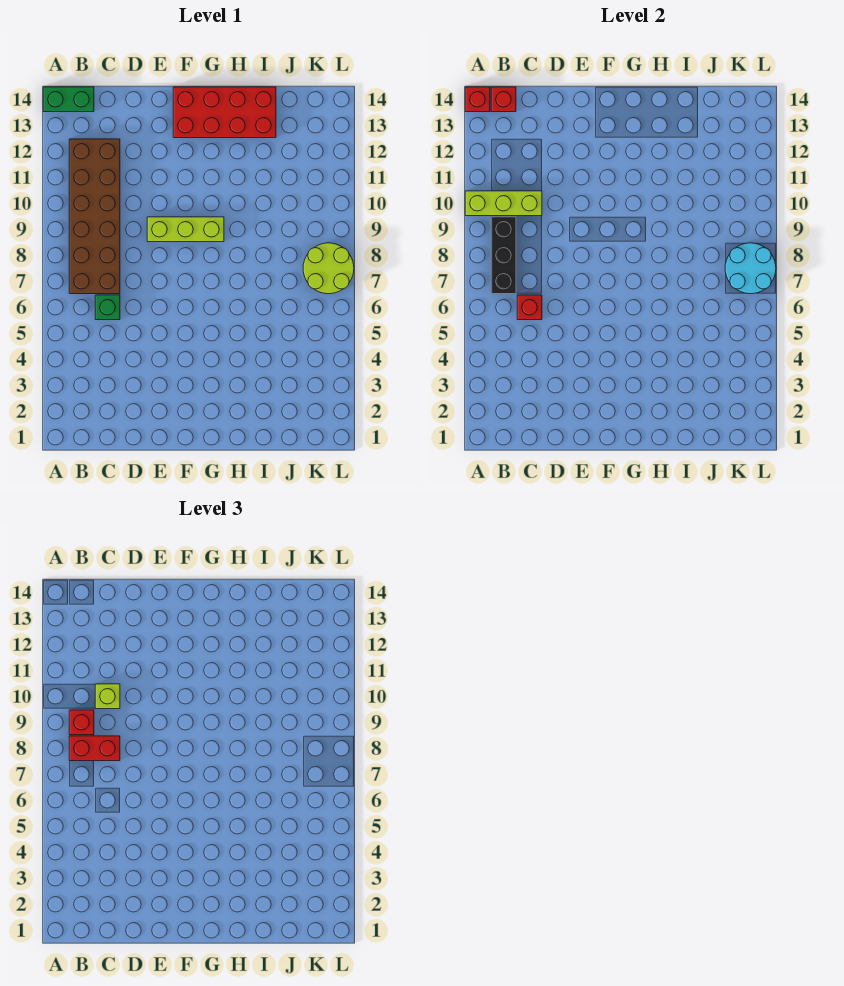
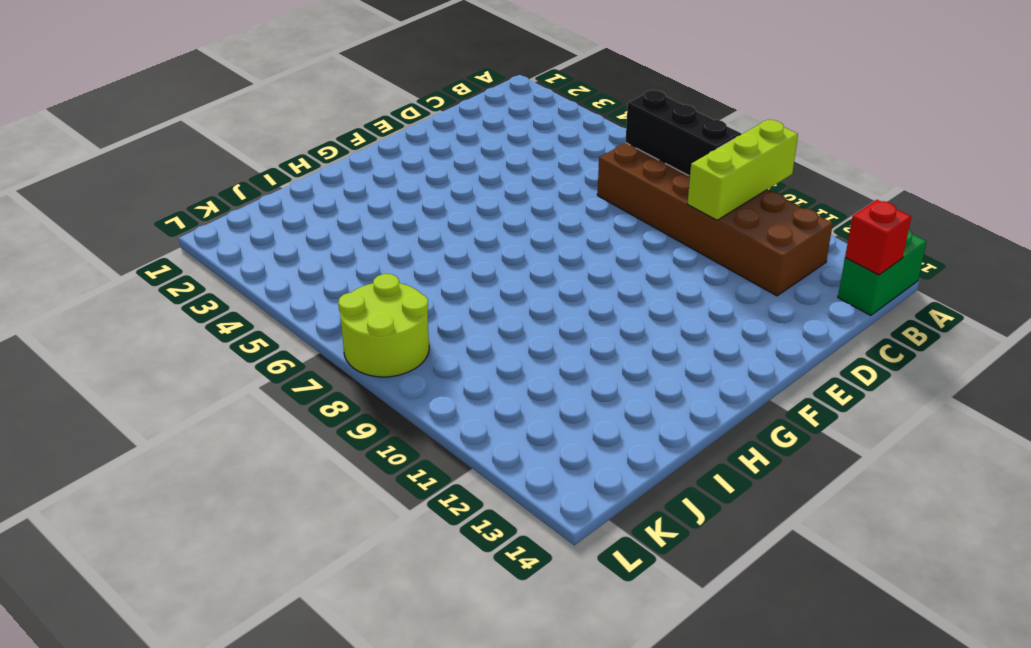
none -> green brick C6 level 1
none -> lime brick E9:G9 level 1
none -> red brick F13:I14 level 1

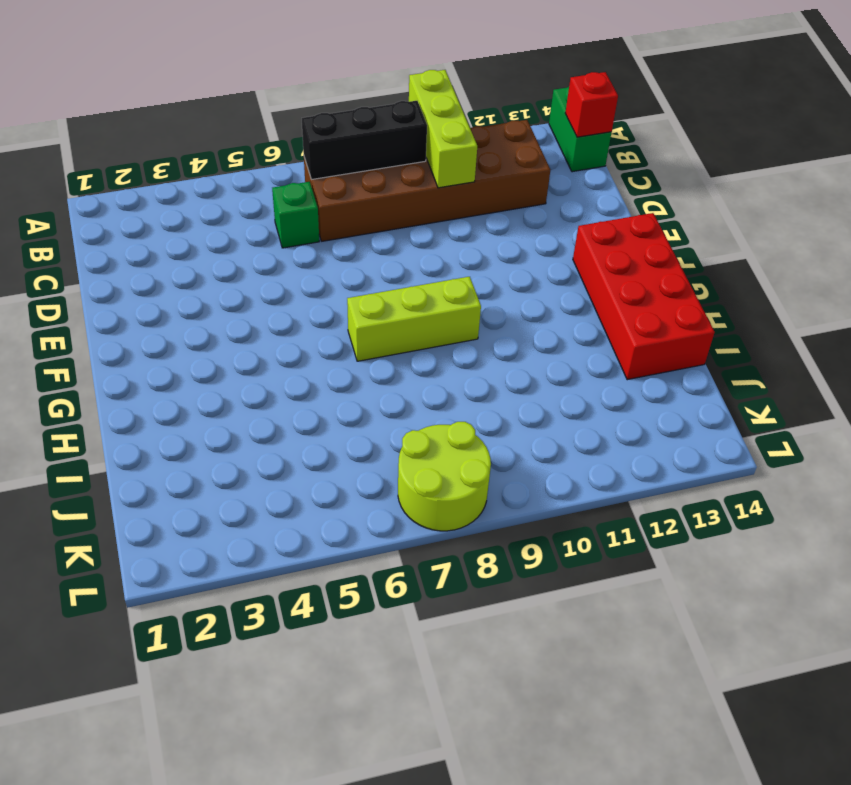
lime brick G7:G9 level 1 -> lime brick E9:G9 level 1
none -> red brick A14 level 2
none -> red brick C6 level 2
none -> cyan round brick K7:L8 level 2

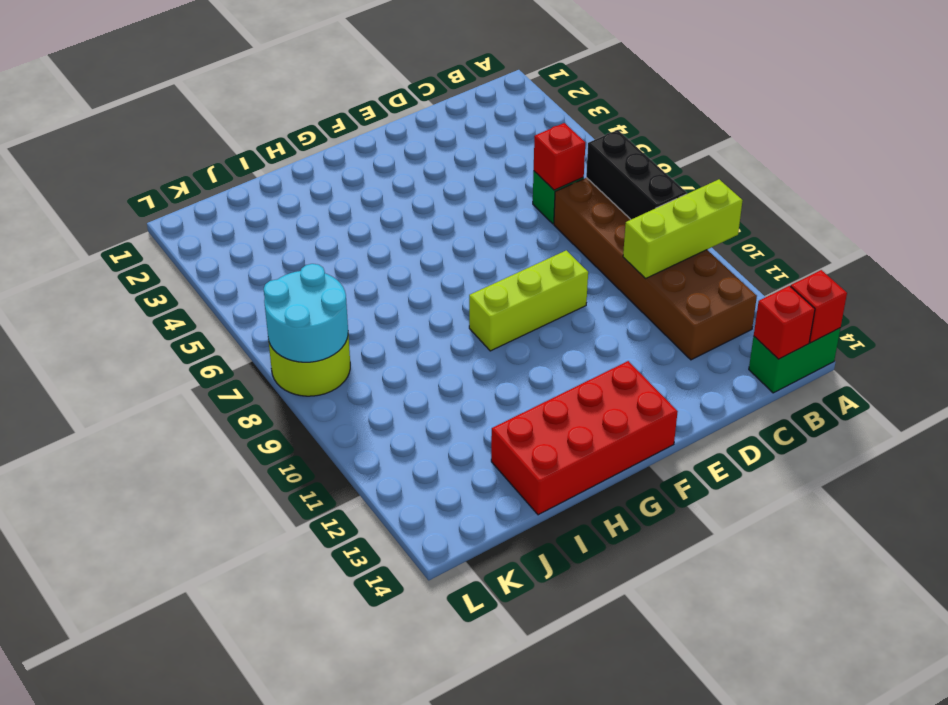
none -> red brick B8:C8 level 3
none -> red brick B9 level 3
none -> lime brick C10 level 3

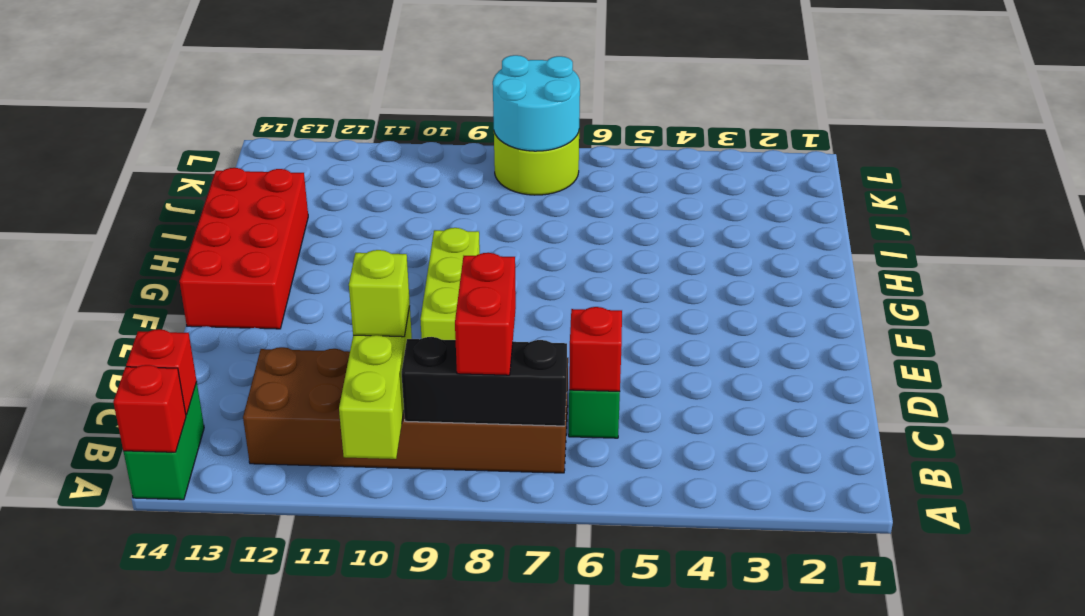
none -> red brick B9 level 3

